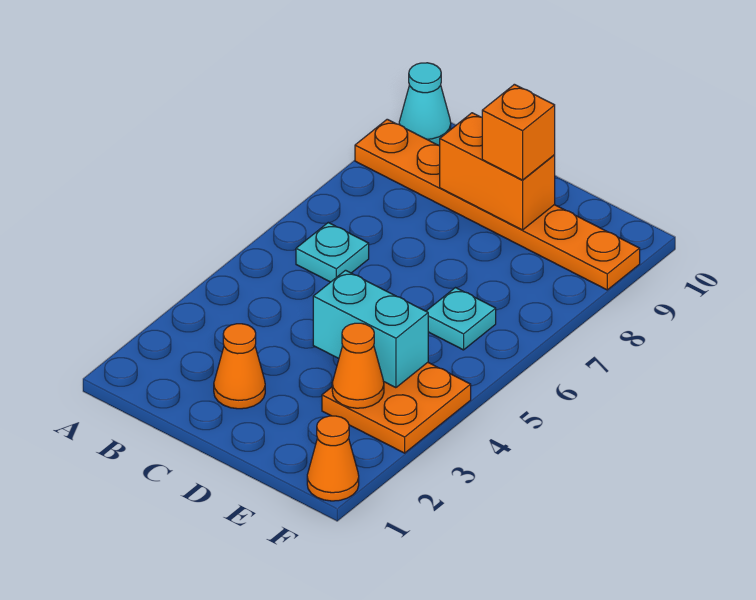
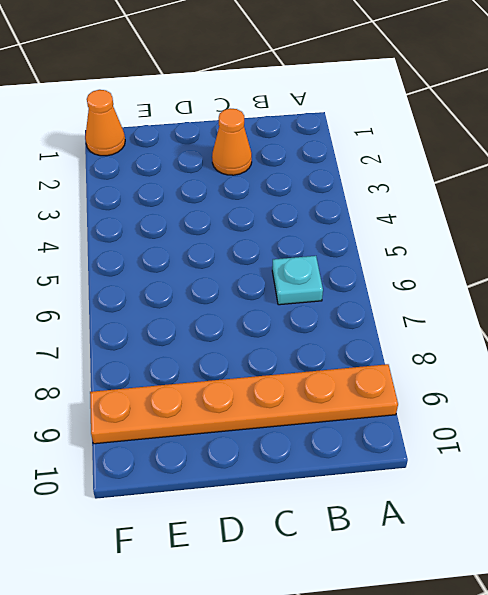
none -> cyan cone A10 level 1
none -> orange plate E3:F4 level 1

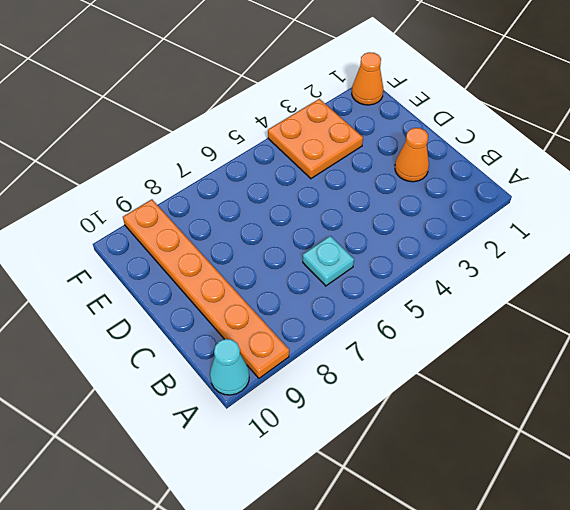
none -> cyan plate E6 level 1
none -> orange brick C9:D9 level 2

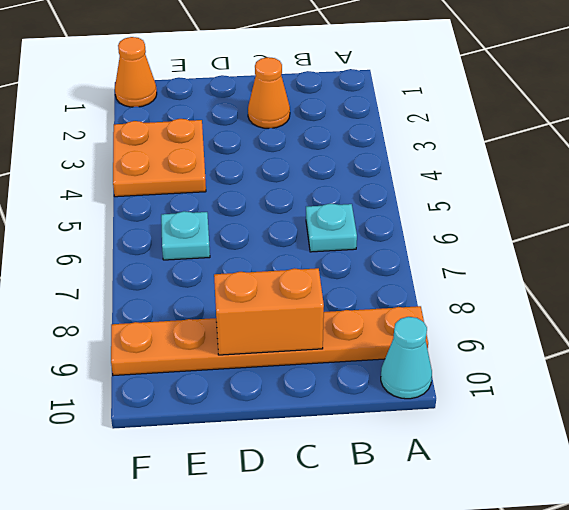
none -> cyan brick D4:E4 level 2
none -> orange cone E3 level 2

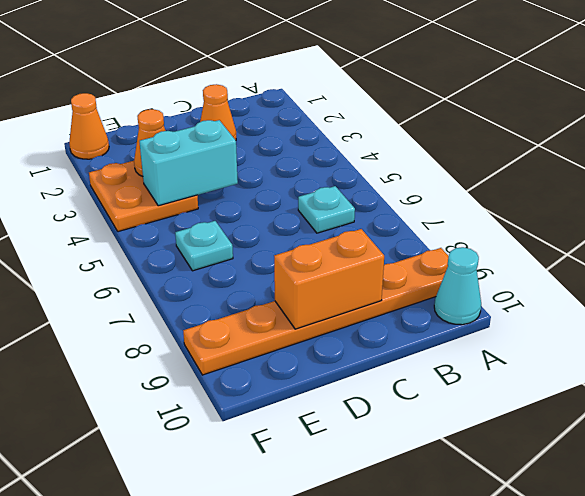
none -> orange brick D9 level 3

